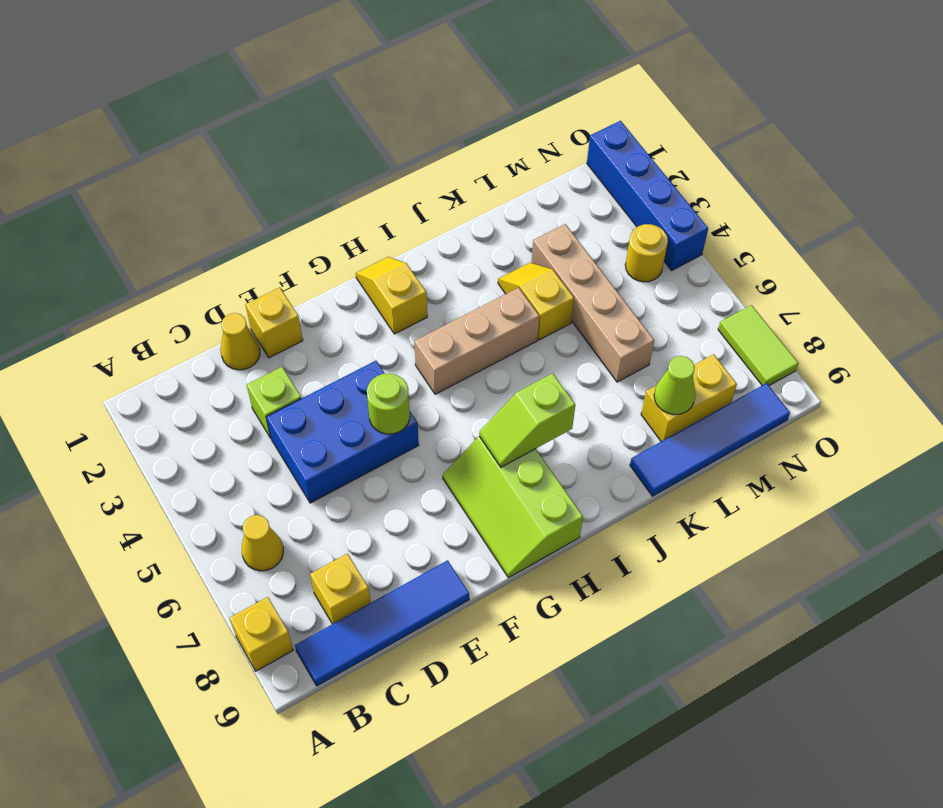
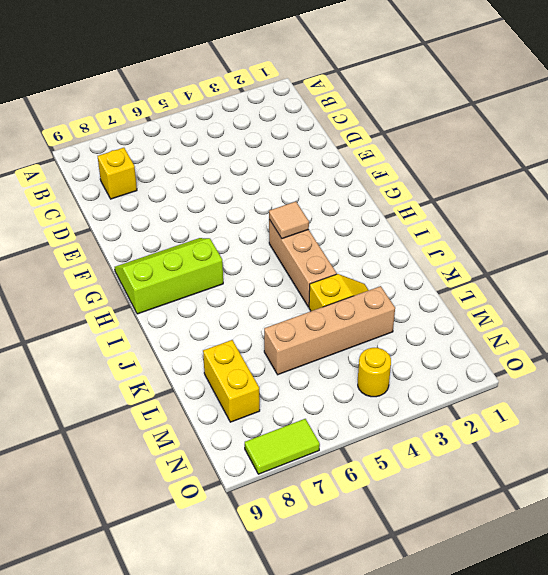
tan tile H4 level 2 -> none
none -> yellow brick A8 level 1
none -> yellow cone B6 level 1
none -> blue tile B9:E9 level 1

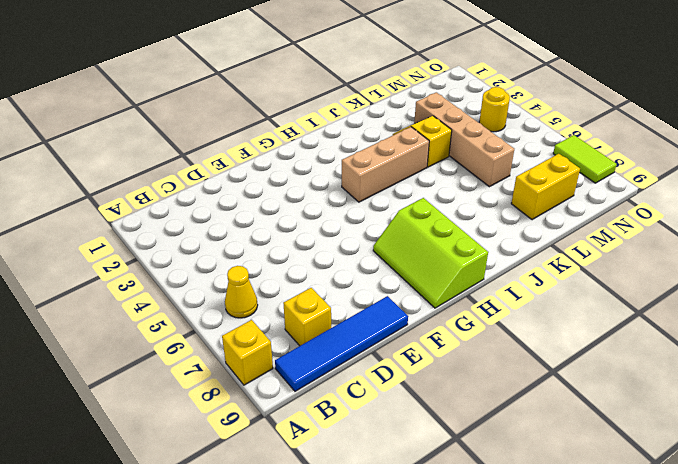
none -> yellow cone D1 level 1
none -> lime brick D3 level 1
none -> blue brick D4:F5 level 1

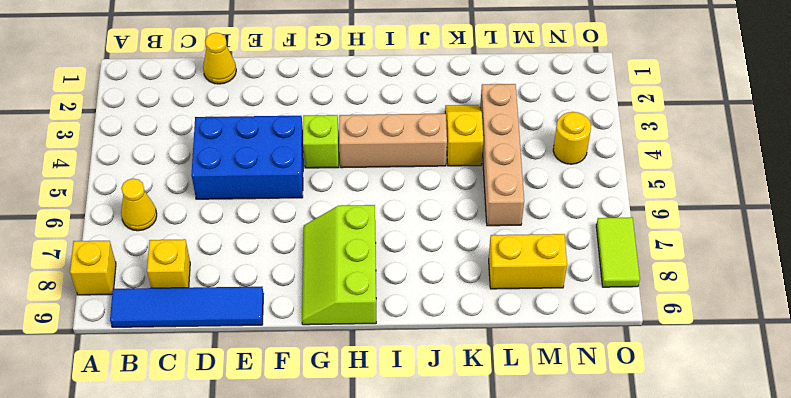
lime brick G4 level 1 -> lime brick D3 level 1
none -> yellow brick E1 level 1
none -> yellow slope H1:H2 level 1 top 2
none -> blue tile K9:N9 level 1

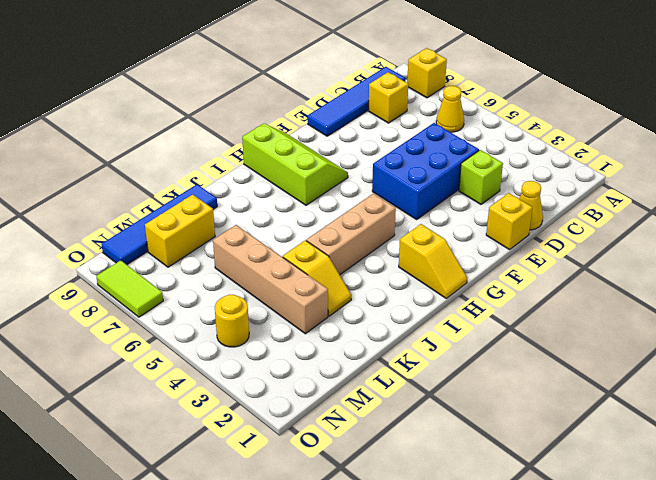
none -> blue brick O1:O4 level 1
none -> lime round brick F5 level 2
none -> lime slope H7:I7 level 2 top I

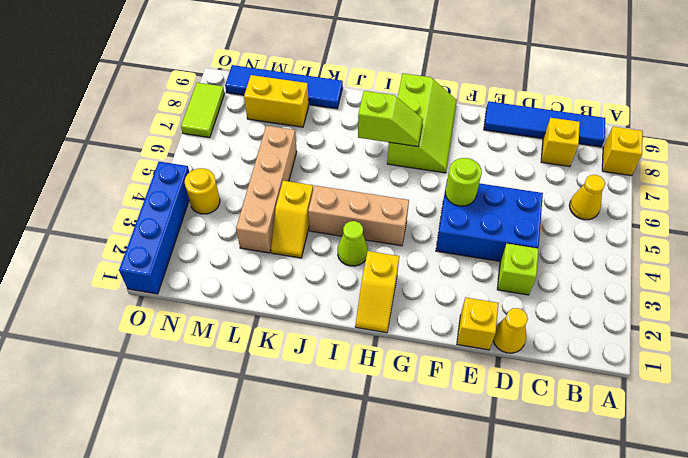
lime cone I3 level 1 -> lime cone L8 level 2

